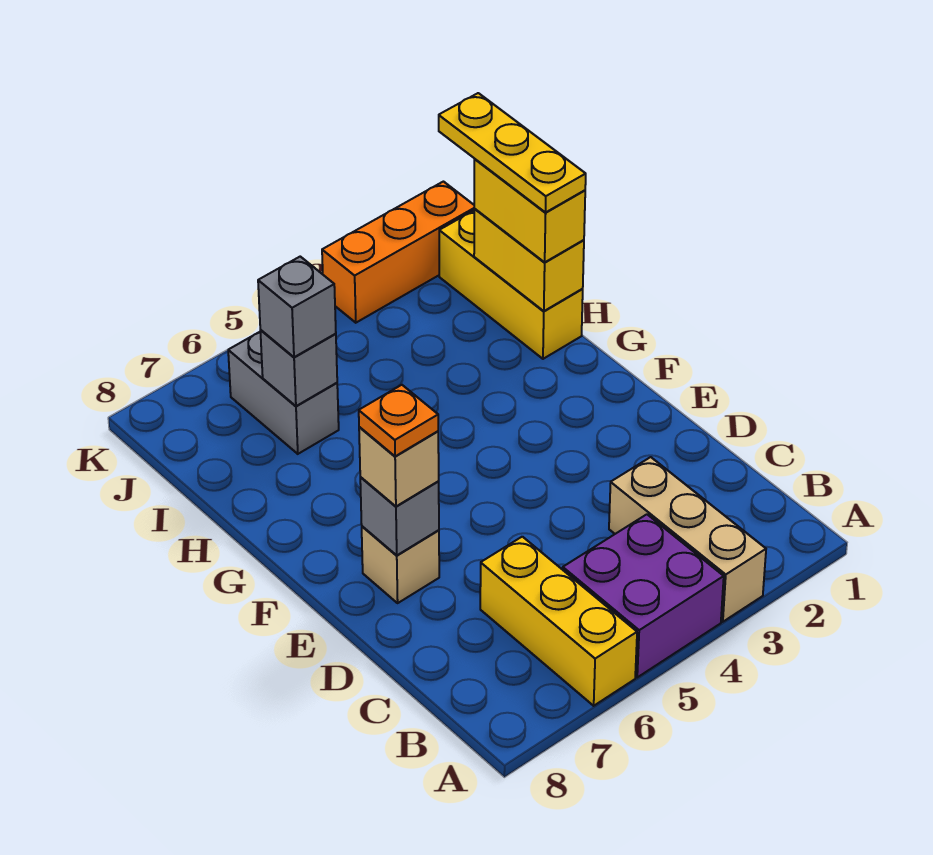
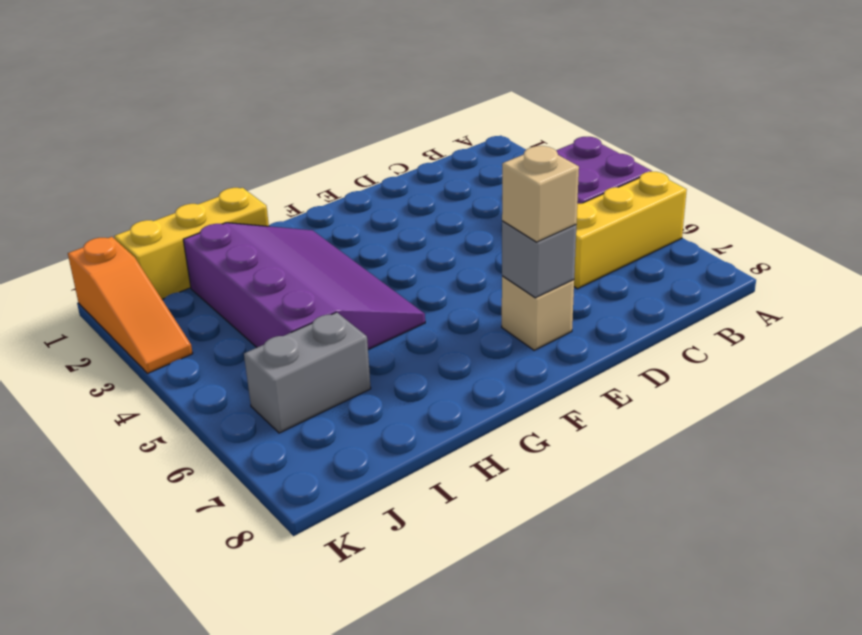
purple slope G2:I5 level 1 top I -> none
orange slope K1:K3 level 1 top 1 -> orange brick K1:K3 level 1
none -> tan brick A3:C3 level 1
none -> yellow brick H1:I1 level 2
none -> grey brick I6 level 2

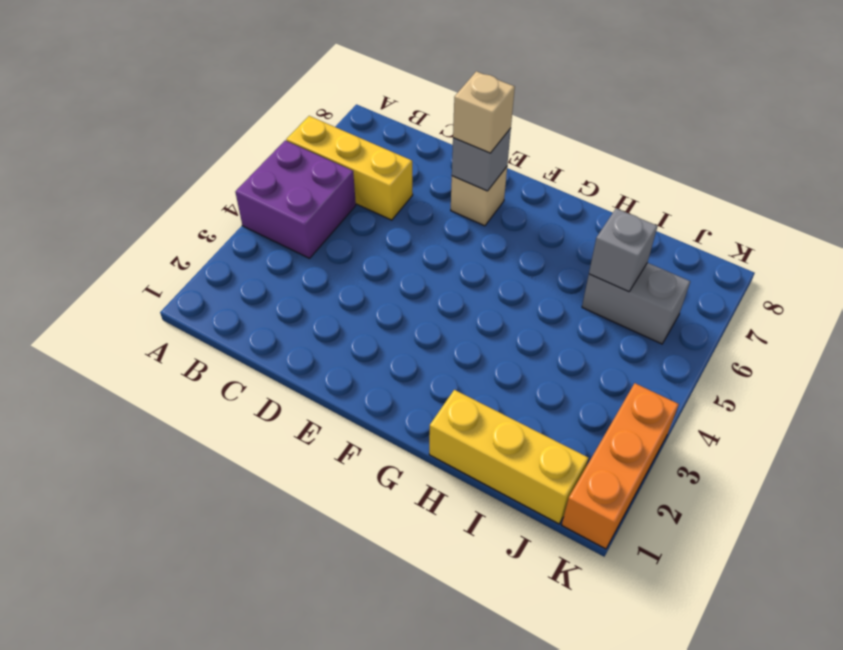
none -> tan brick A3:C3 level 1
none -> yellow brick H1:I1 level 2
none -> yellow brick H1:I1 level 3

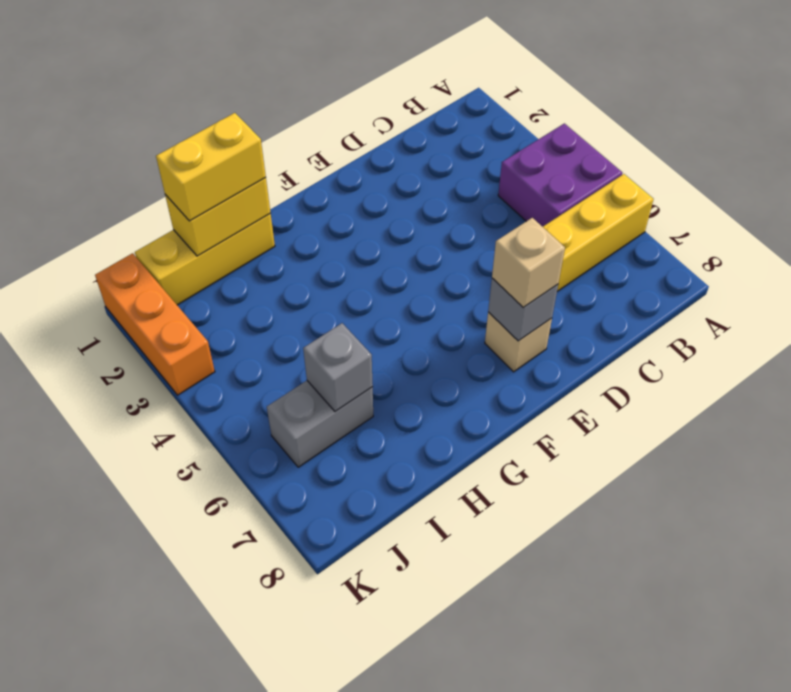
none -> tan brick A3:C3 level 1
none -> grey brick I6 level 3
none -> orange plate E7 level 4

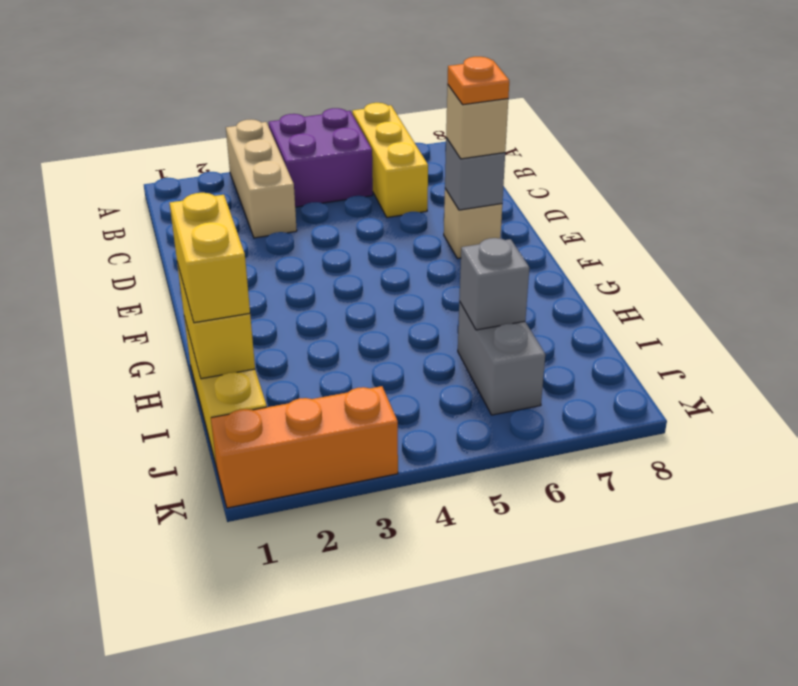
none -> grey brick I6 level 3
none -> yellow plate H1:J1 level 4

